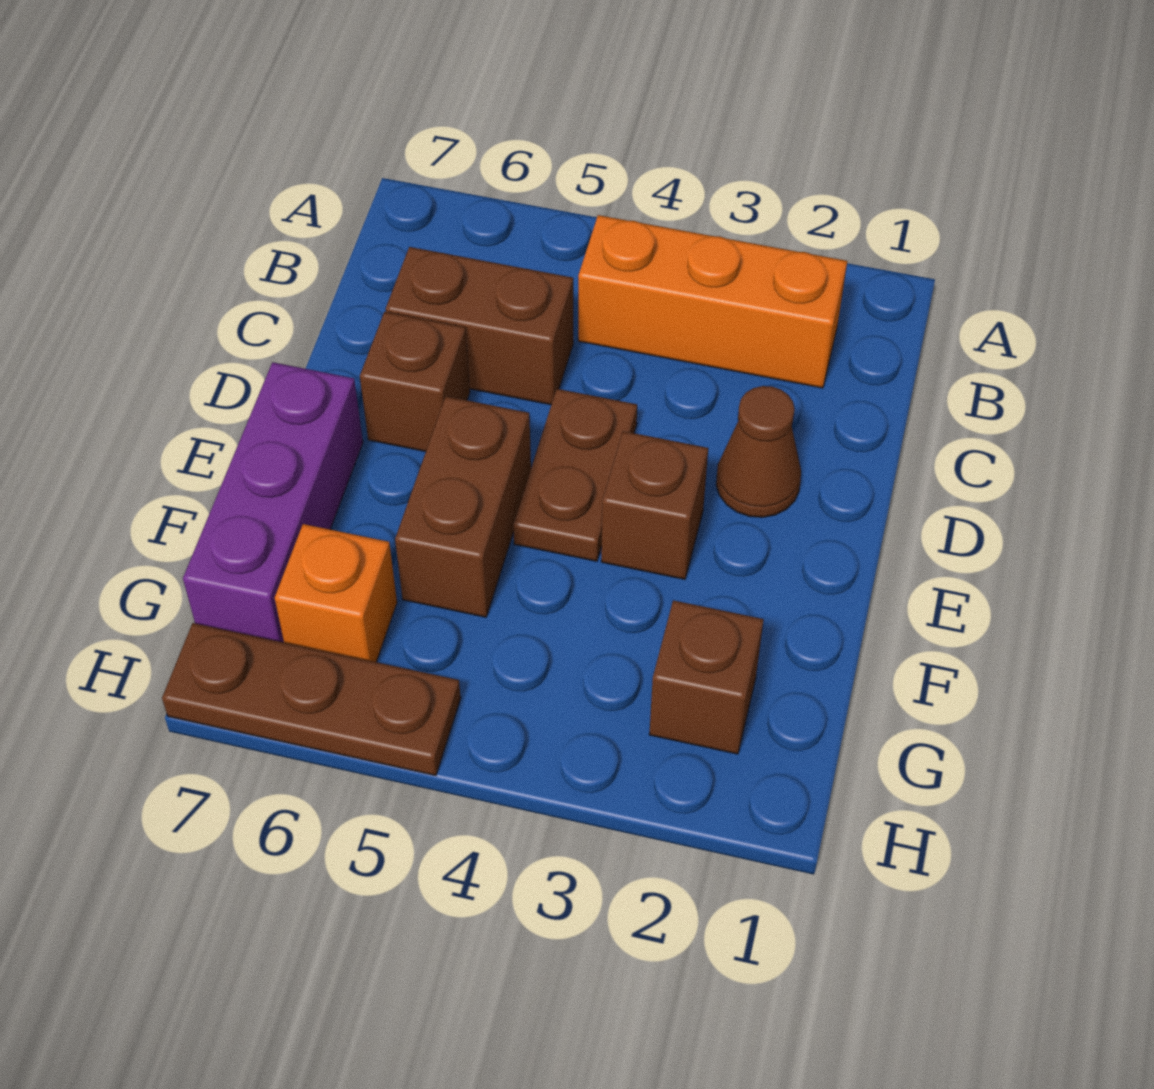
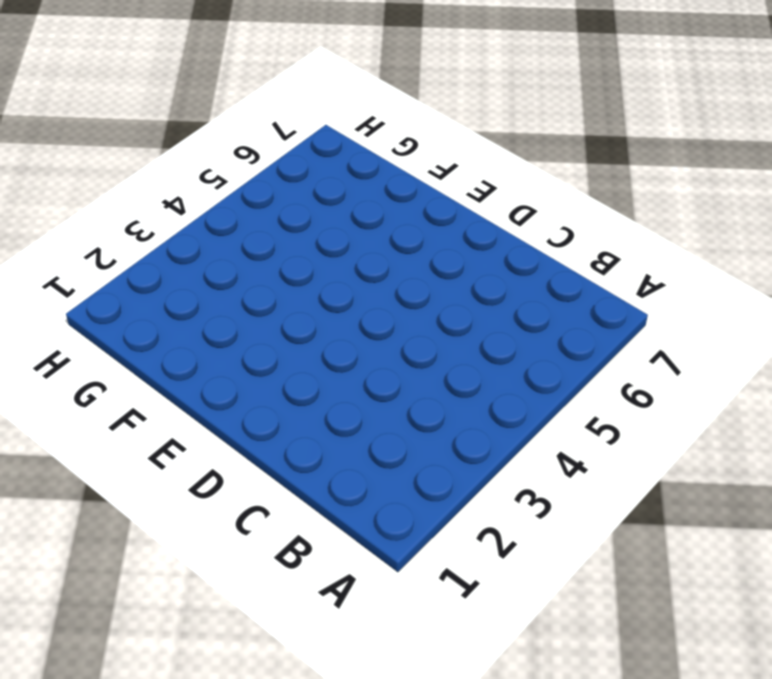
none -> orange brick B2:B4 level 1
none -> brown brick C5:C6 level 1

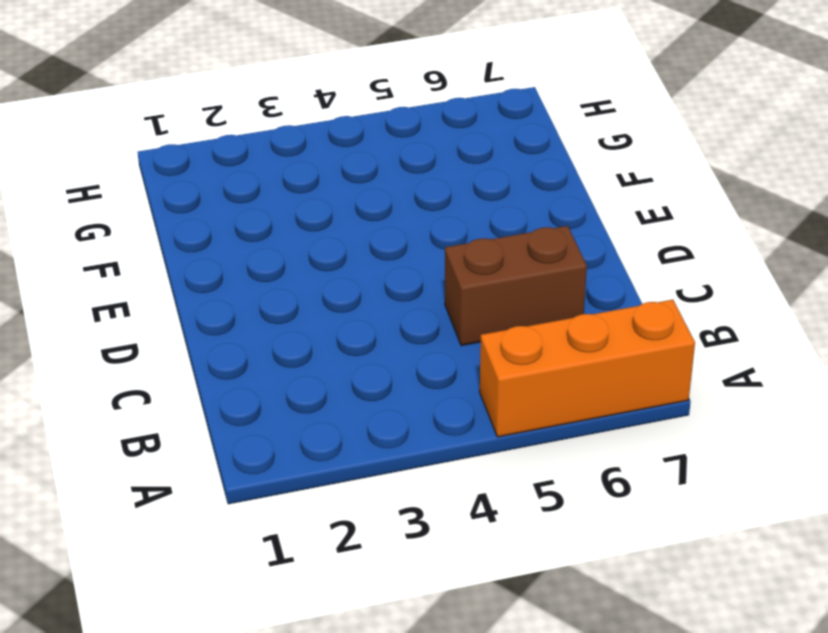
orange brick A5:A7 level 1 -> orange brick B2:B4 level 1
none -> brown cone D2 level 1
none -> brown plate D4:E4 level 1

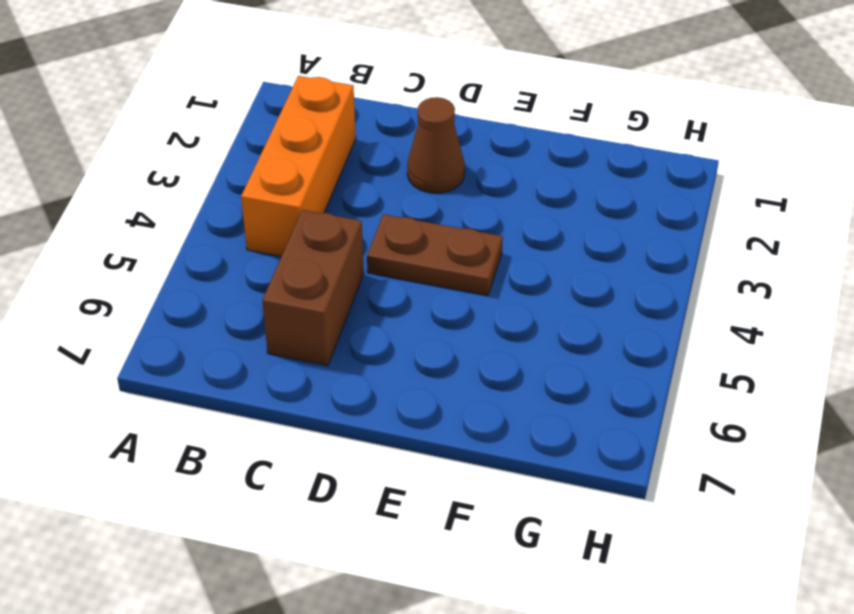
none -> brown brick D6 level 1
none -> brown brick E3 level 1

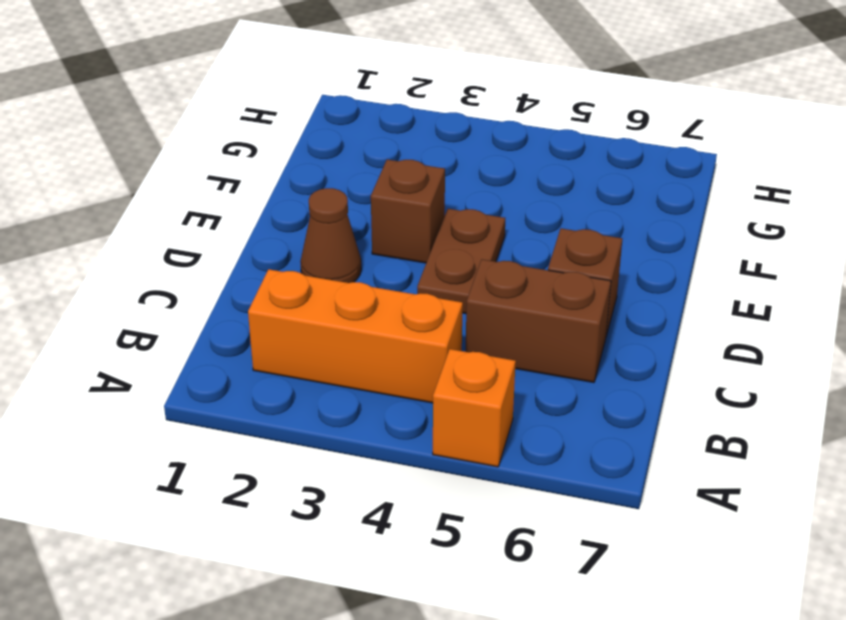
orange brick A5 level 1 -> orange brick G6 level 1
none -> brown brick E5:F5 level 1
none -> purple brick E7:G7 level 1

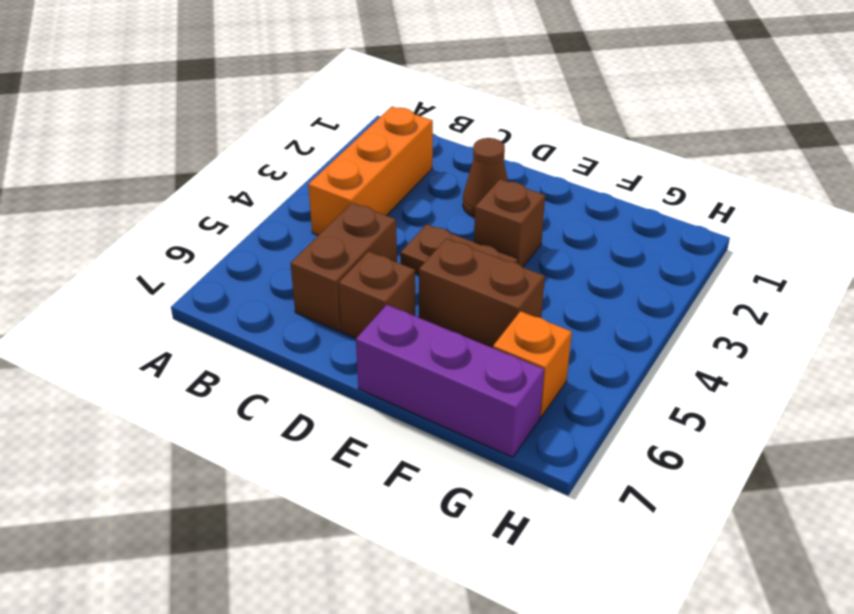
none -> brown brick G2 level 1
none -> brown plate H5:H7 level 1

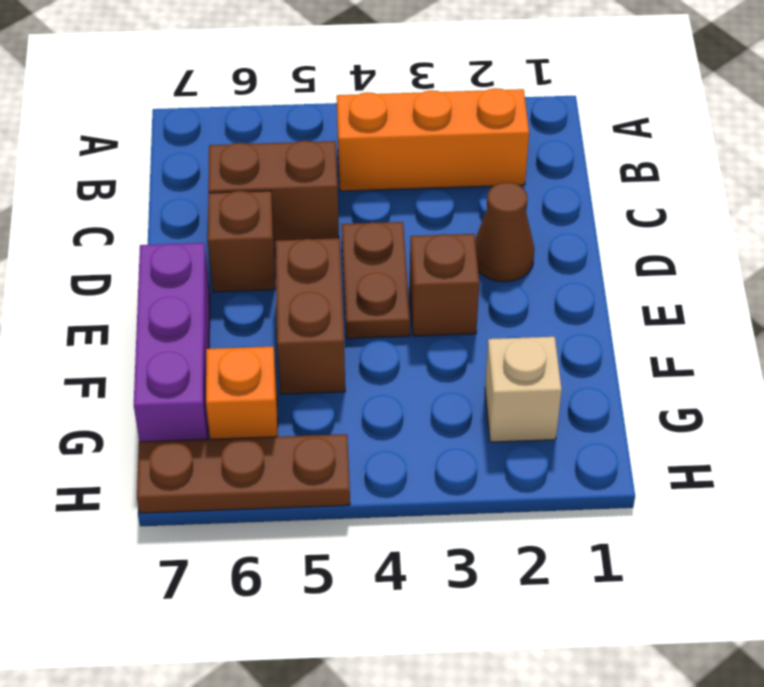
tan brick G2 level 1 -> brown brick G2 level 1

